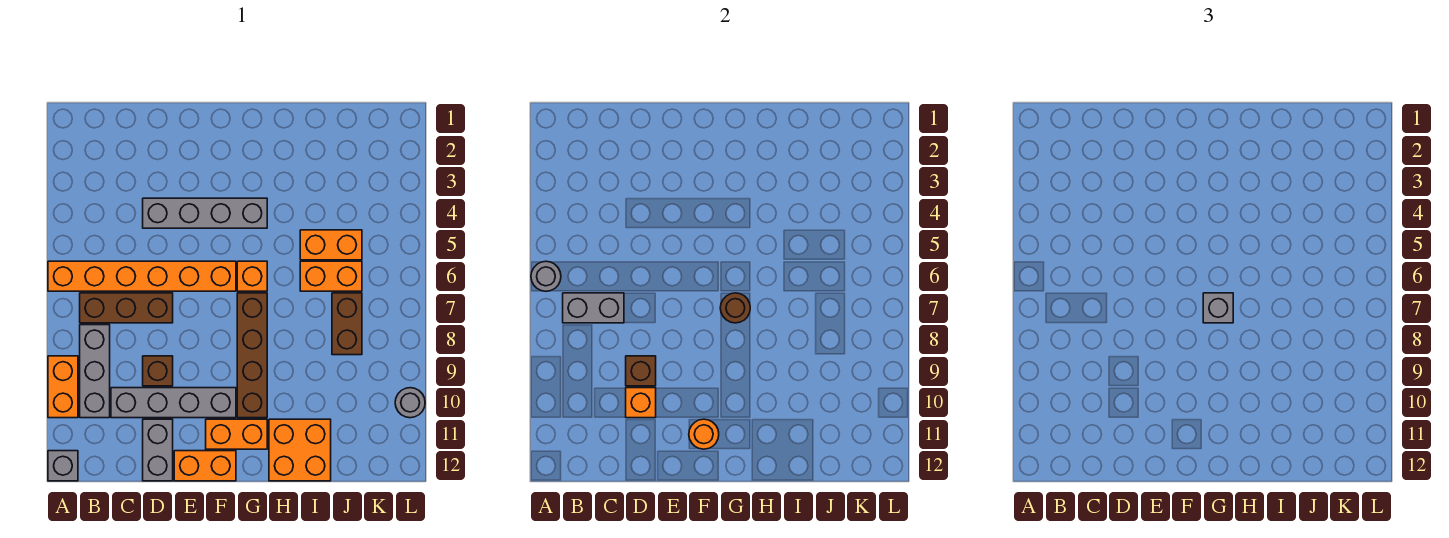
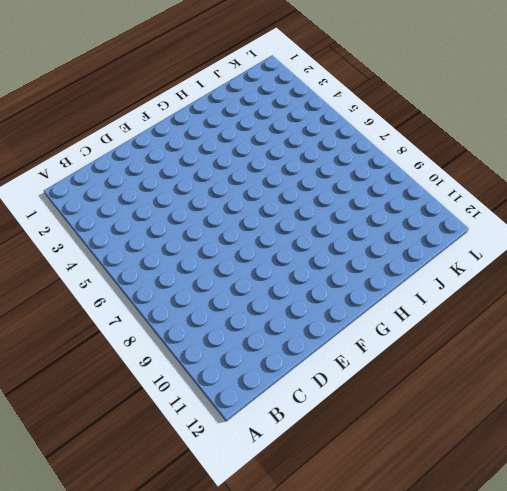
none -> orange brick A6:F6 level 1
none -> orange brick A9:A10 level 1
none -> grey brick A12 level 1

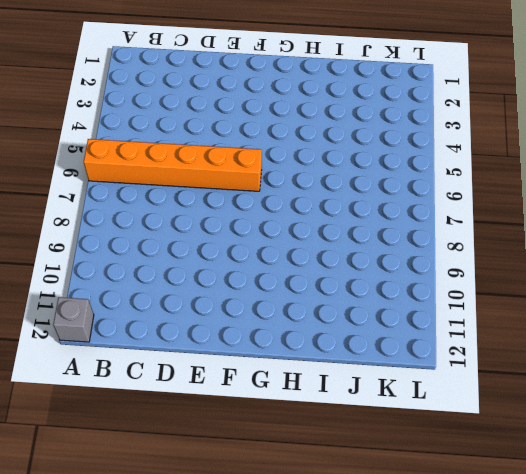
none -> orange brick A9:A10 level 1
none -> brown brick B7:D7 level 1
none -> grey brick B8:B10 level 1

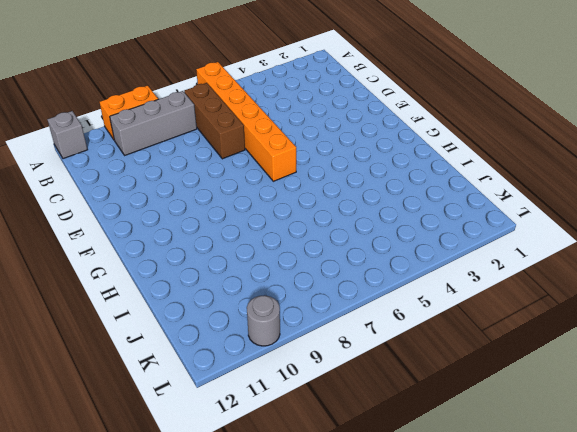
none -> grey brick C10:F10 level 1
none -> grey brick D4:G4 level 1
none -> brown brick D9 level 1

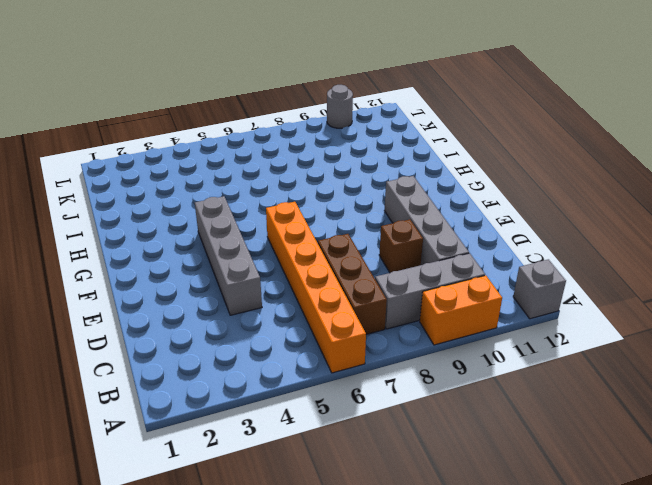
none -> grey brick D11:D12 level 1
none -> orange brick E12:F12 level 1
none -> orange brick F11:G11 level 1

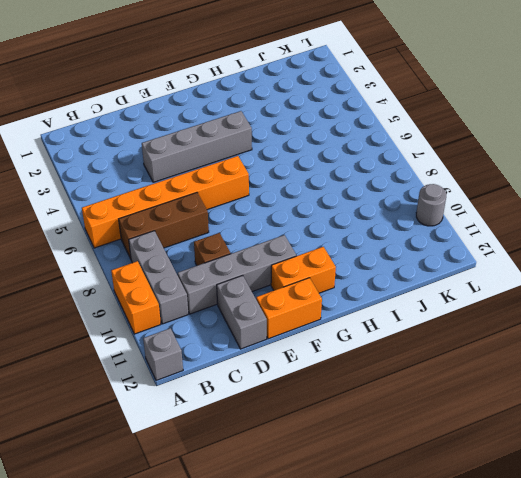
none -> orange brick G6 level 1
none -> brown brick G7:G10 level 1
none -> orange brick H11:I12 level 1

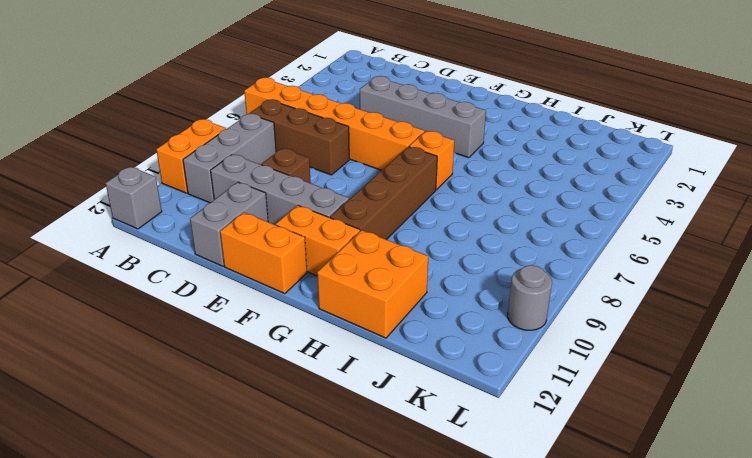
none -> orange brick I5:J5 level 1
none -> orange brick I6:J6 level 1
none -> brown brick J7:J8 level 1

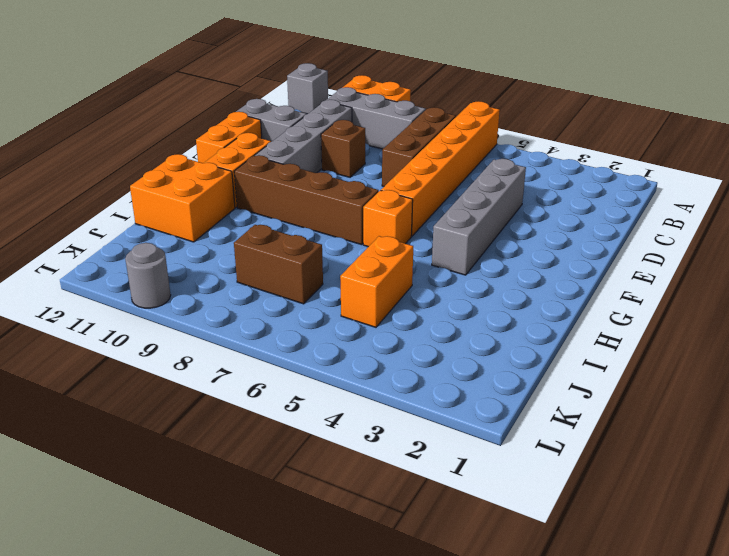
none -> orange brick I6:J6 level 1
none -> grey round brick A6 level 2
none -> grey brick B7:C7 level 2

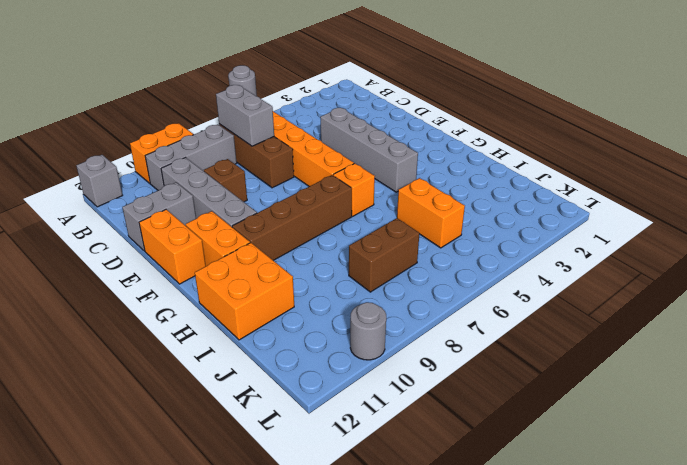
none -> orange brick I6:J6 level 1
none -> brown brick D9 level 2
none -> orange brick D10 level 2

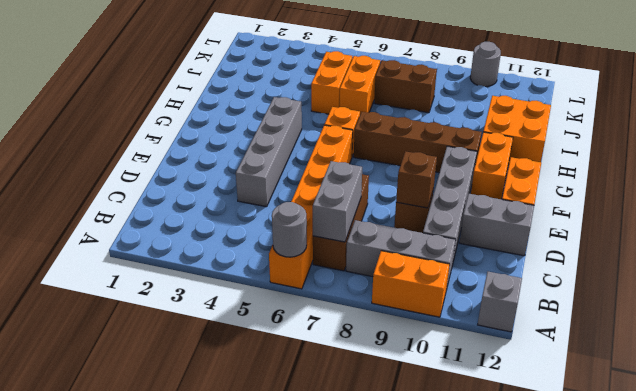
none -> orange brick D10 level 2
none -> orange round brick F11 level 2
none -> brown round brick G7 level 2

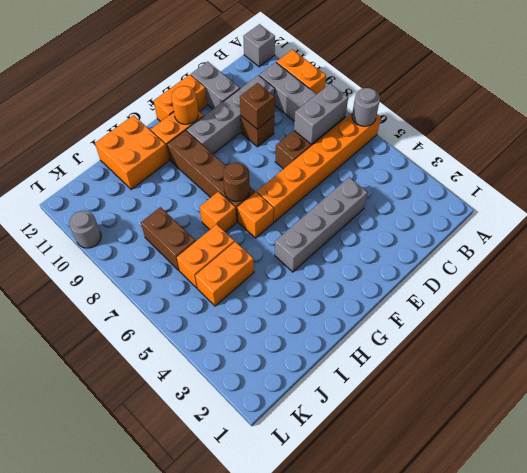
orange brick H7 level 1 -> orange brick D10 level 2
none -> grey brick G7 level 3

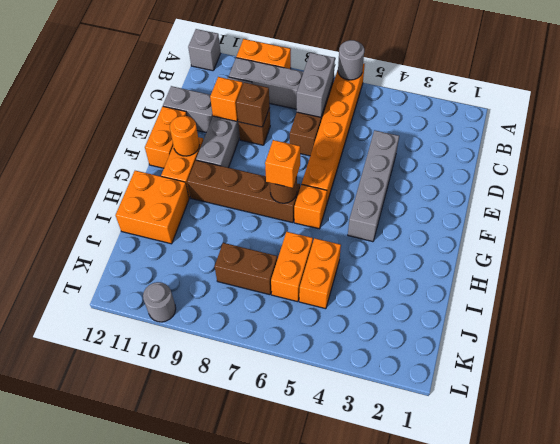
orange brick G7 level 3 -> grey brick G7 level 3

